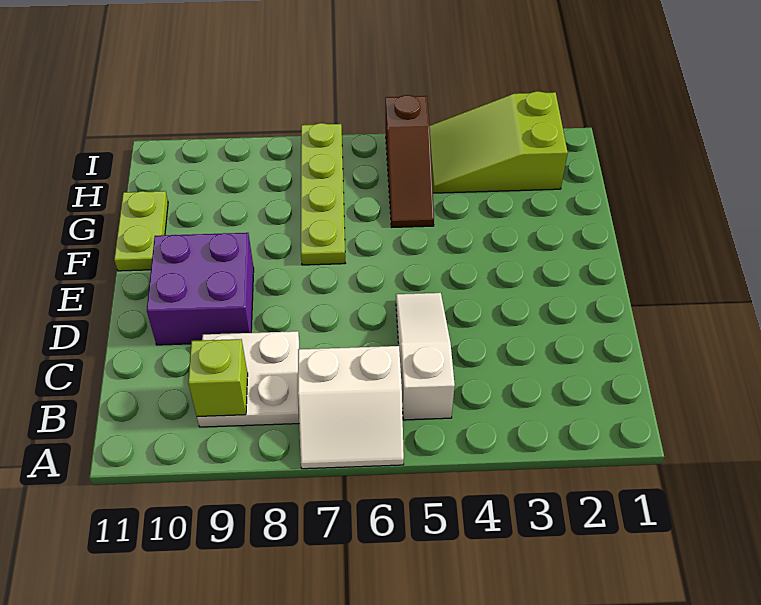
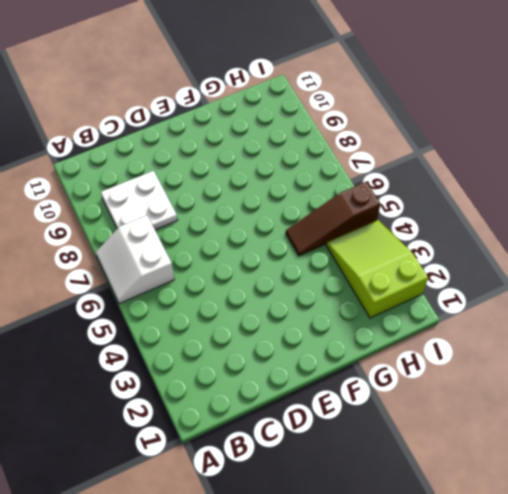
none -> white slope B5:D5 level 1 top B
none -> purple brick D9:E10 level 1

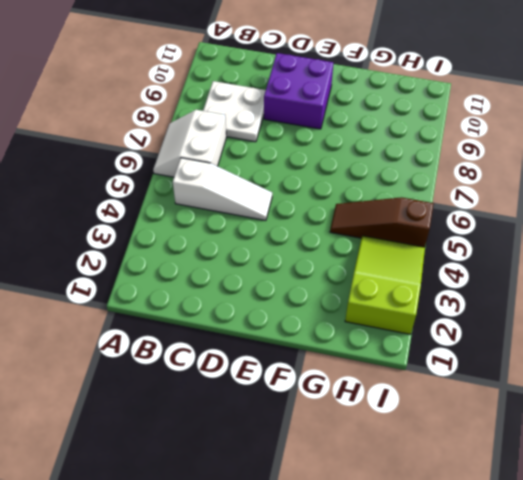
none -> lime plate F7:I7 level 1
none -> lime plate F11:G11 level 1

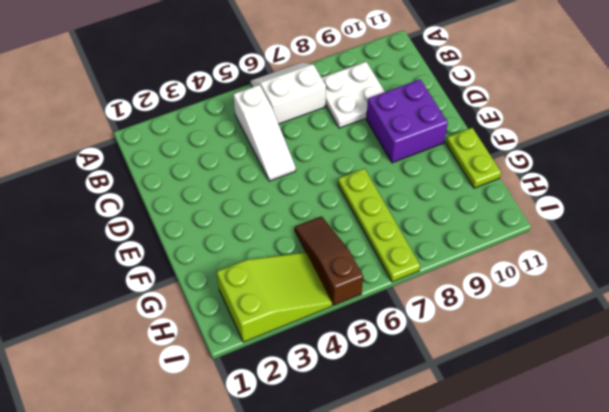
none -> lime brick B9 level 2

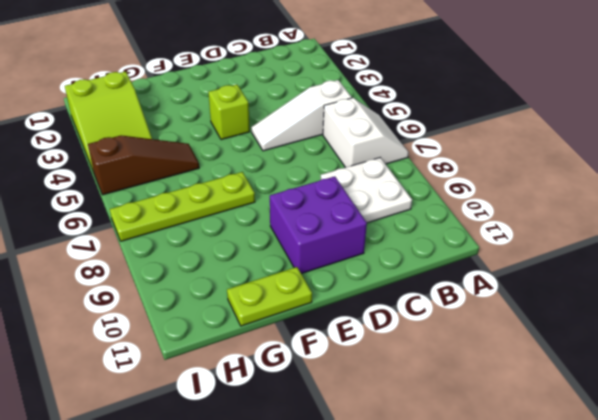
lime brick E4 level 1 -> lime brick B9 level 2

